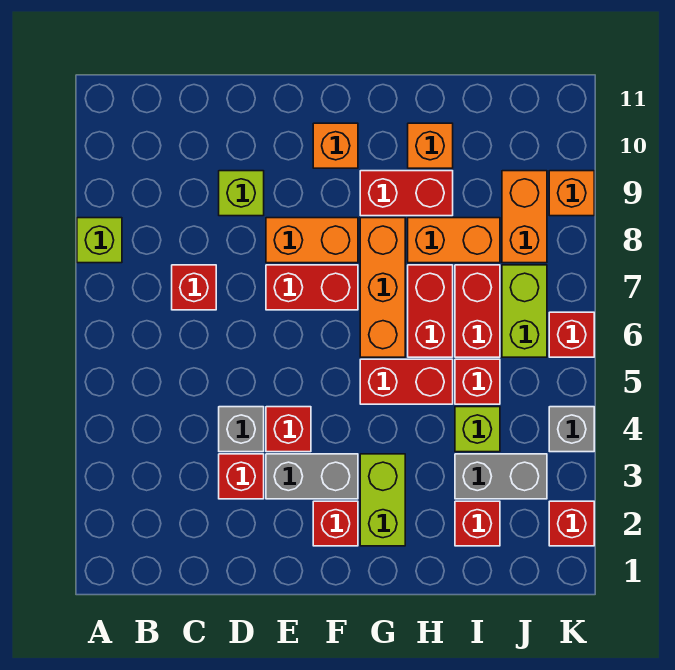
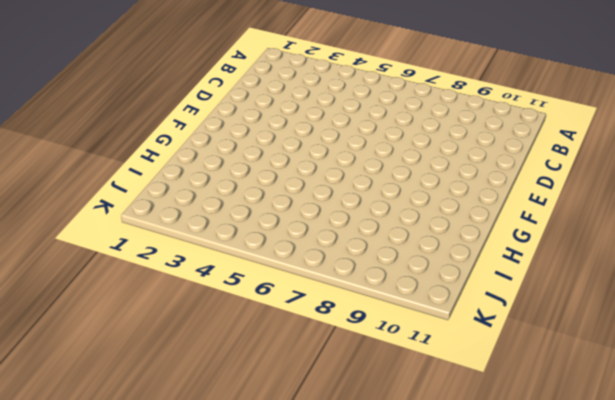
none -> lime brick A8 level 1
none -> red brick C7 level 1
none -> red brick D3 level 1

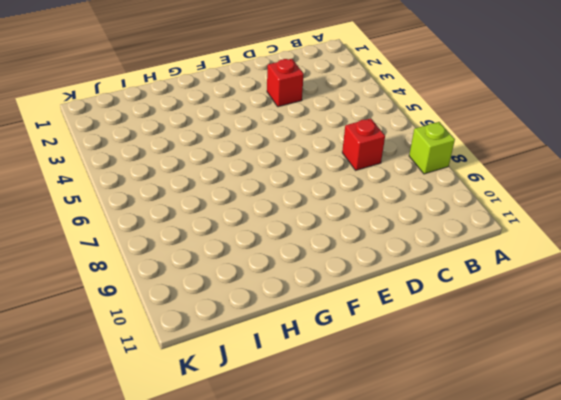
none -> grey brick D4 level 1
none -> lime brick D9 level 1
none -> grey brick E3:F3 level 1

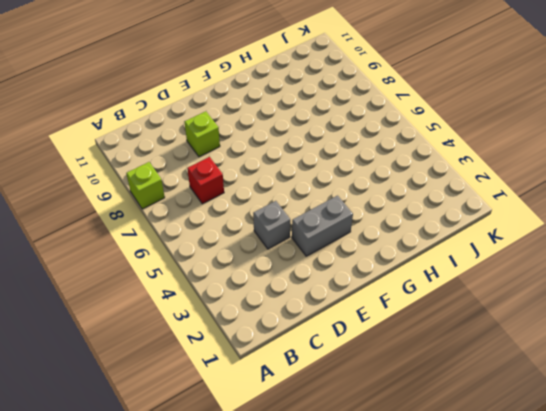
none -> red brick D3 level 1
none -> red brick E4 level 1
none -> red brick E7:F7 level 1

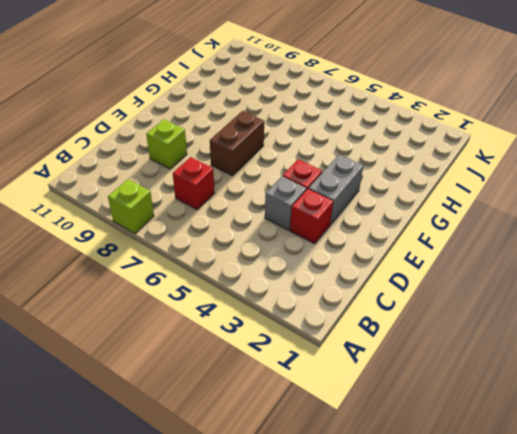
brown brick E7:F7 level 1 -> red brick E7:F7 level 1
none -> orange brick E8:F8 level 1
none -> red brick F2 level 1
none -> orange brick F10 level 1

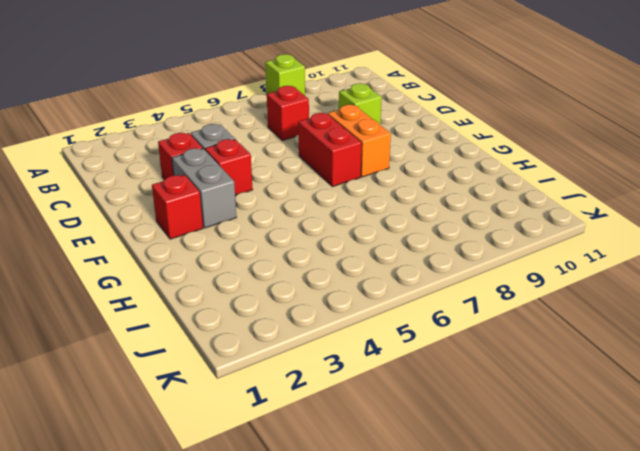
none -> orange brick F10 level 1
none -> lime brick G2:G3 level 1
none -> red brick G5:H5 level 1

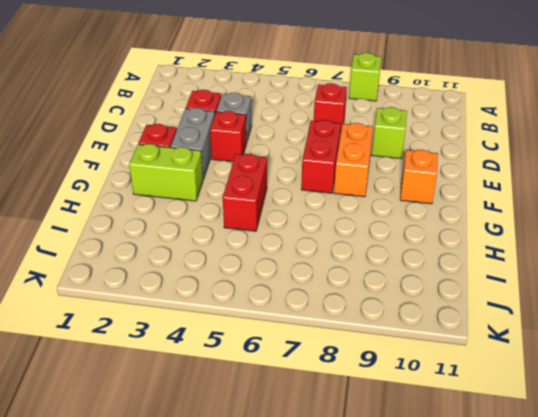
none -> orange brick G6:G8 level 1
none -> red brick G9:H9 level 1
none -> red brick H6:H7 level 1

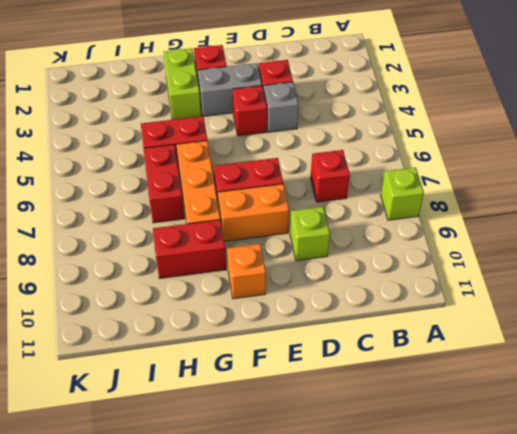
none -> orange brick H8:I8 level 1
none -> orange brick H10 level 1
none -> red brick I2 level 1

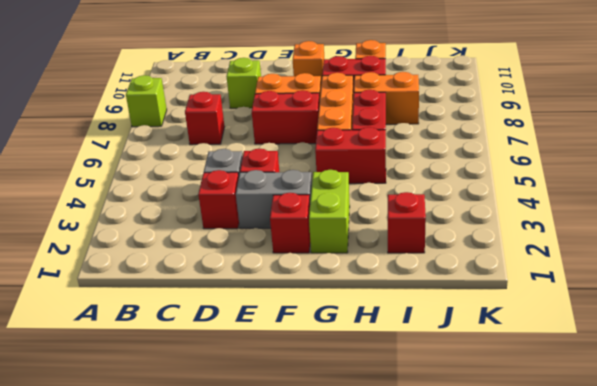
none -> grey brick I3:J3 level 1
none -> lime brick I4 level 1
none -> red brick I5 level 1

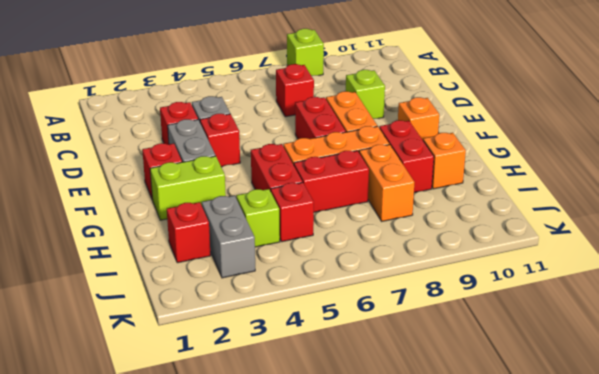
none -> red brick I6:I7 level 1
none -> lime brick J6:J7 level 1
none -> orange brick J8:J9 level 1

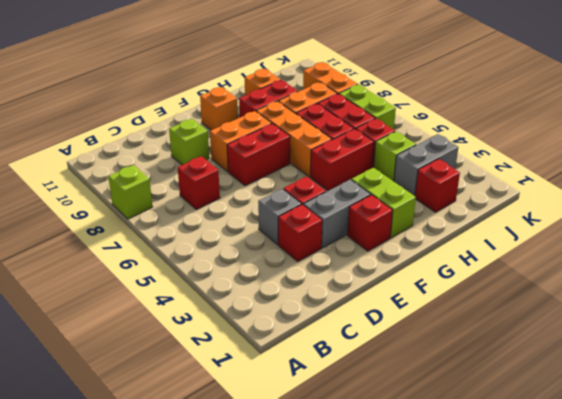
none -> red brick K2 level 1
none -> grey brick K4 level 1
none -> red brick K6 level 1

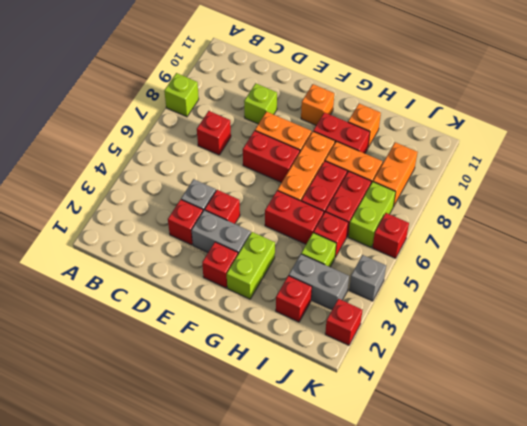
none -> orange brick K9 level 1

